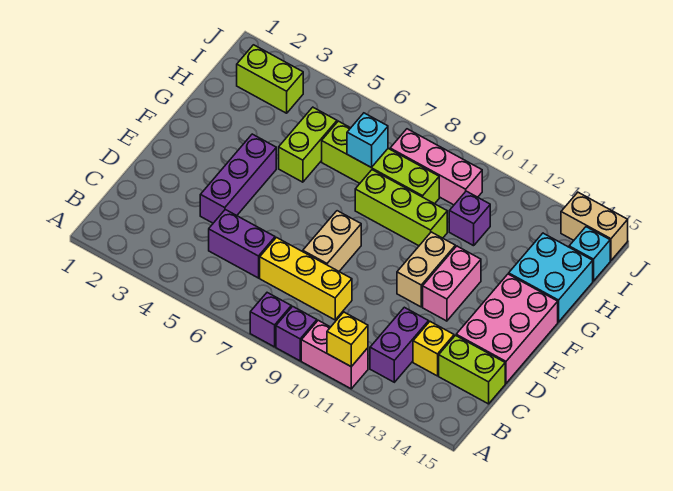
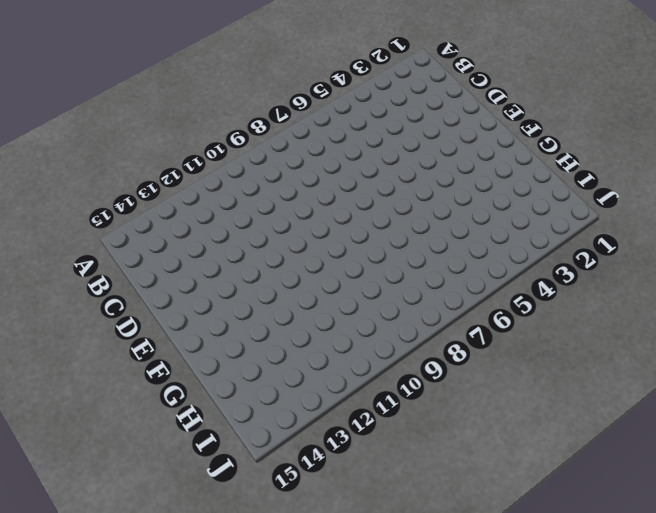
none -> purple brick A8 level 1
none -> purple brick A9 level 1
none -> pink brick A10:A11 level 1

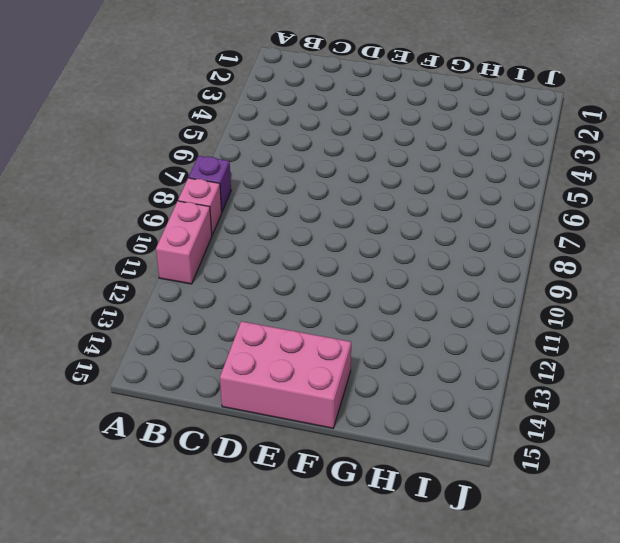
pink brick A9 level 1 -> purple brick A9 level 1
none -> purple brick B12:C12 level 1
none -> purple brick C5:C6 level 1
none -> yellow brick C7:C9 level 1

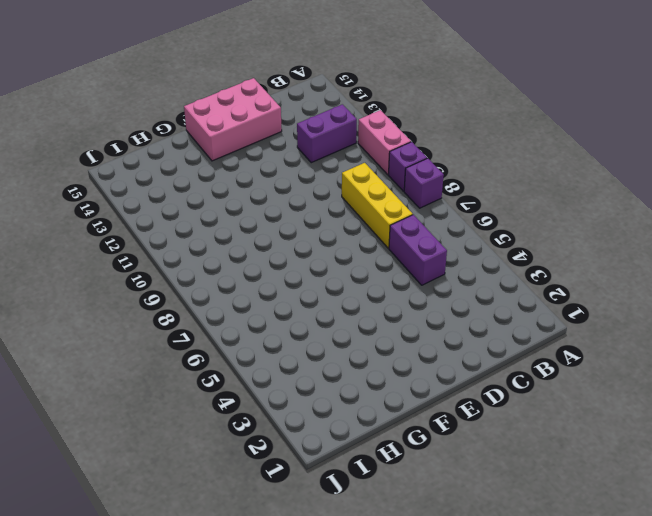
none -> yellow brick C13 level 1
none -> lime brick C14:C15 level 1
none -> purple brick D4:F4 level 1

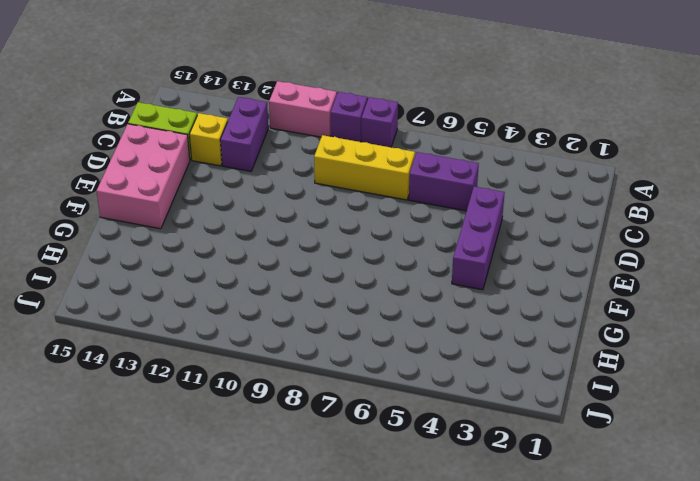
none -> tan brick D8:E8 level 1
none -> tan brick E11:F11 level 1
none -> pink brick E12:F12 level 1

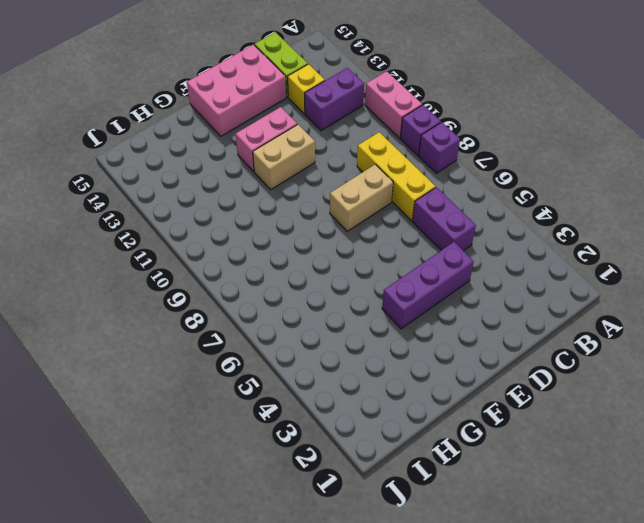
none -> lime brick G5:H5 level 1
none -> lime brick G8:G10 level 1
none -> cyan brick G14:H15 level 1

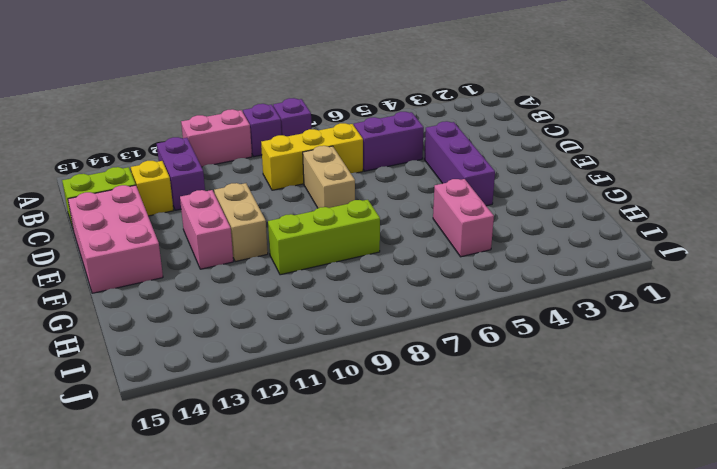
pink brick G5:H5 level 1 -> lime brick G5:H5 level 1
none -> cyan brick G14:H15 level 1
none -> lime brick H6:H9 level 1
none -> purple brick H11 level 1

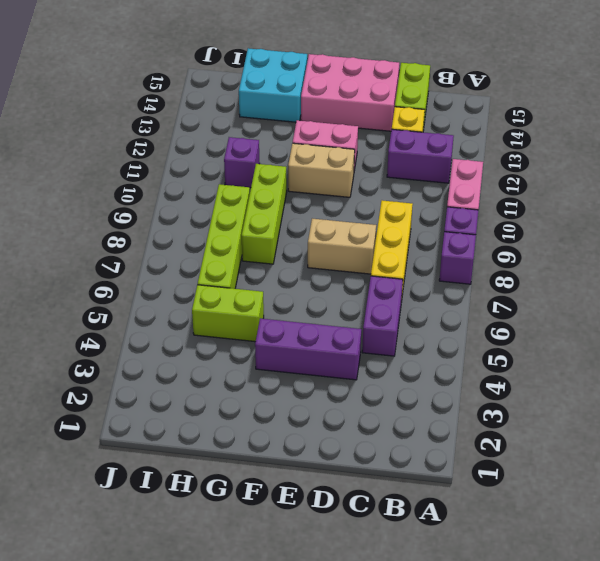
none -> lime brick I2:I3 level 1
none -> pink brick I8:I10 level 1
none -> cyan brick I15 level 1

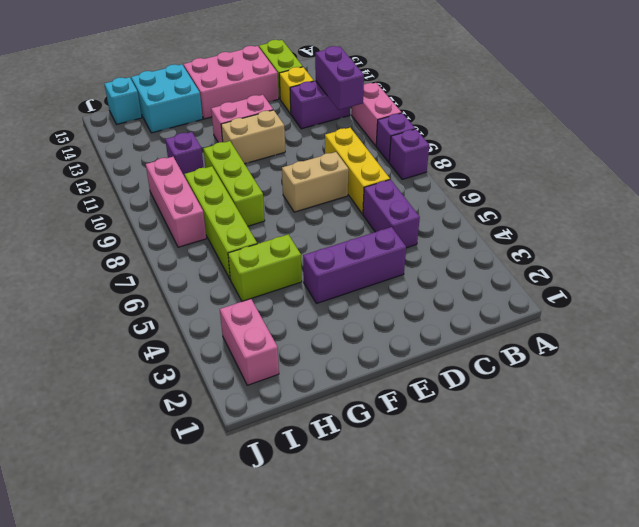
purple brick B11:B12 level 2 -> none
pink brick I2:I3 level 1 -> lime brick I2:I3 level 1
none -> tan brick J14:J15 level 1
none -> yellow brick A11 level 2
none -> cyan brick H7 level 2

